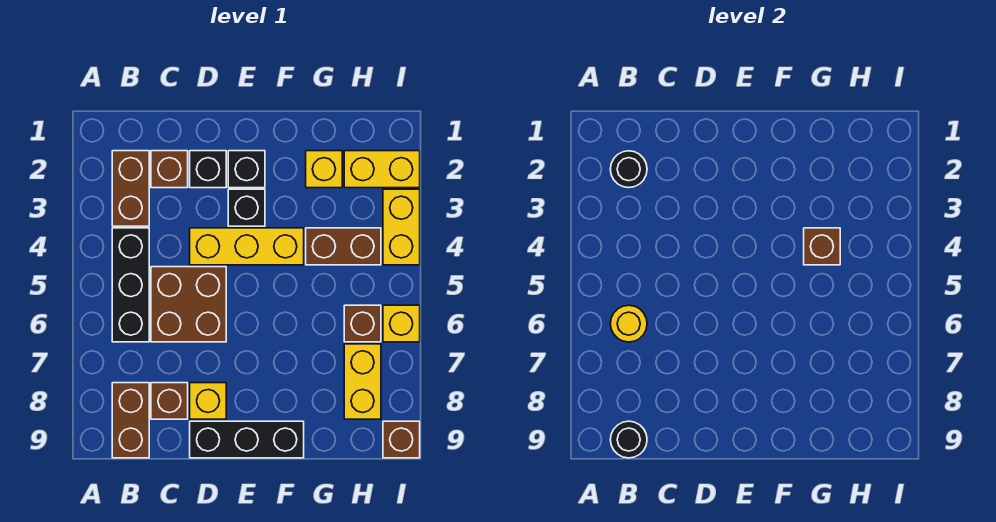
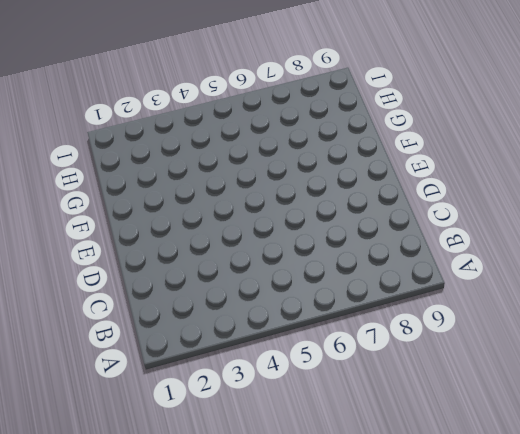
none -> brown brick B2:B3 level 1
none -> black brick B4:B6 level 1
none -> brown brick B8:B9 level 1

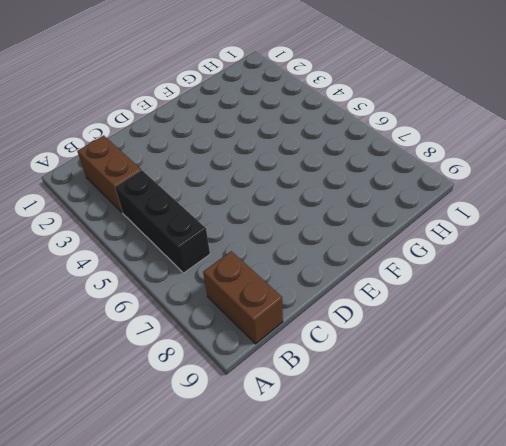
none -> brown brick C2 level 1
none -> brown brick C5:D6 level 1
none -> brown brick C8 level 1

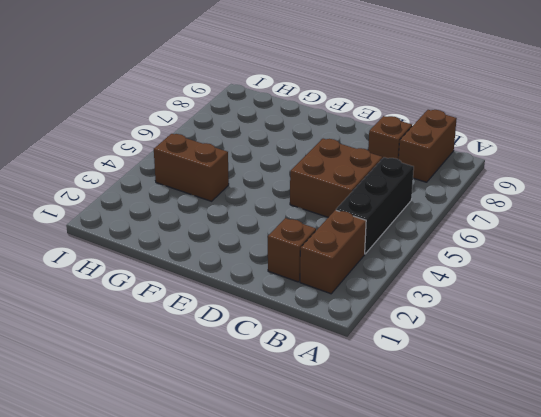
none -> black brick D2 level 1
none -> yellow brick D4:F4 level 1
none -> yellow brick D8 level 1

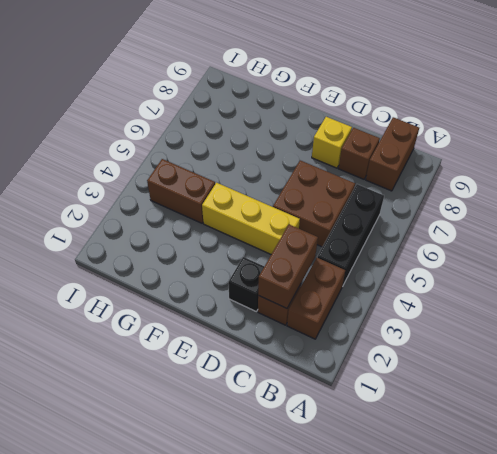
brown brick C2:C3 level 2 -> none
none -> black brick D9:F9 level 1
none -> black brick E2 level 1
none -> black brick E3 level 1

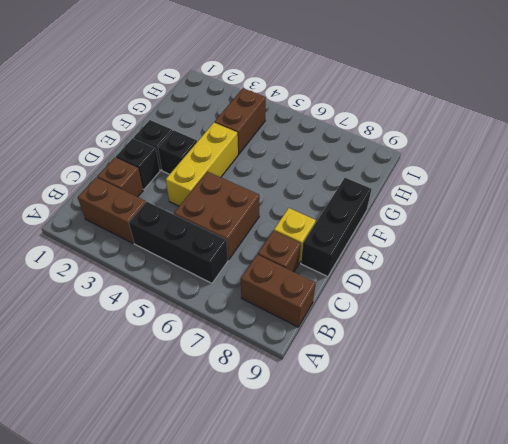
none -> yellow brick G2 level 1
none -> yellow brick H2:I2 level 1
none -> brown brick H6 level 1

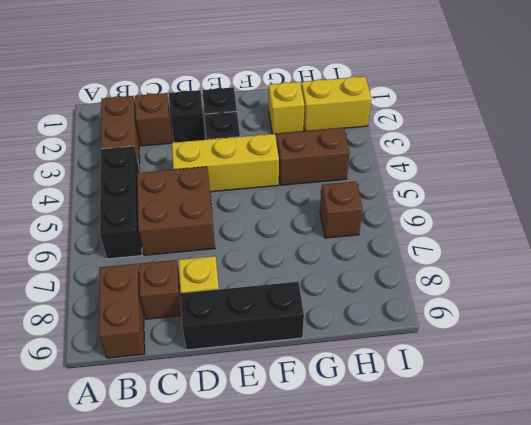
none -> yellow brick H7:H8 level 1
none -> yellow brick I3:I4 level 1
none -> yellow brick I6 level 1

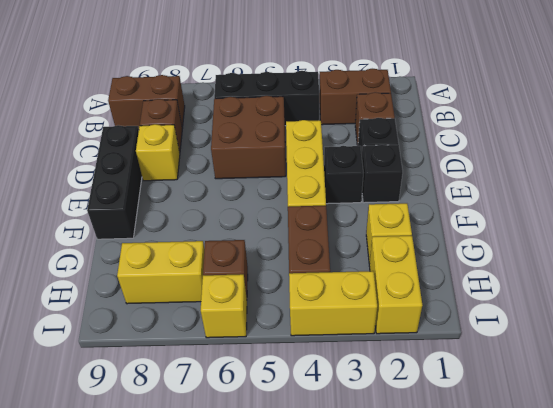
none -> brown brick I9 level 1
none -> black round brick B2 level 2
none -> yellow round brick B6 level 2

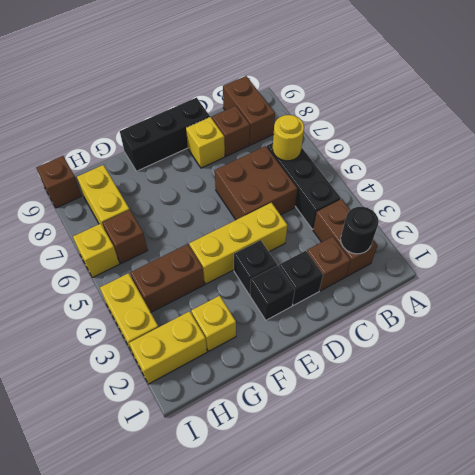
none -> black round brick B9 level 2
none -> brown brick G4 level 2

